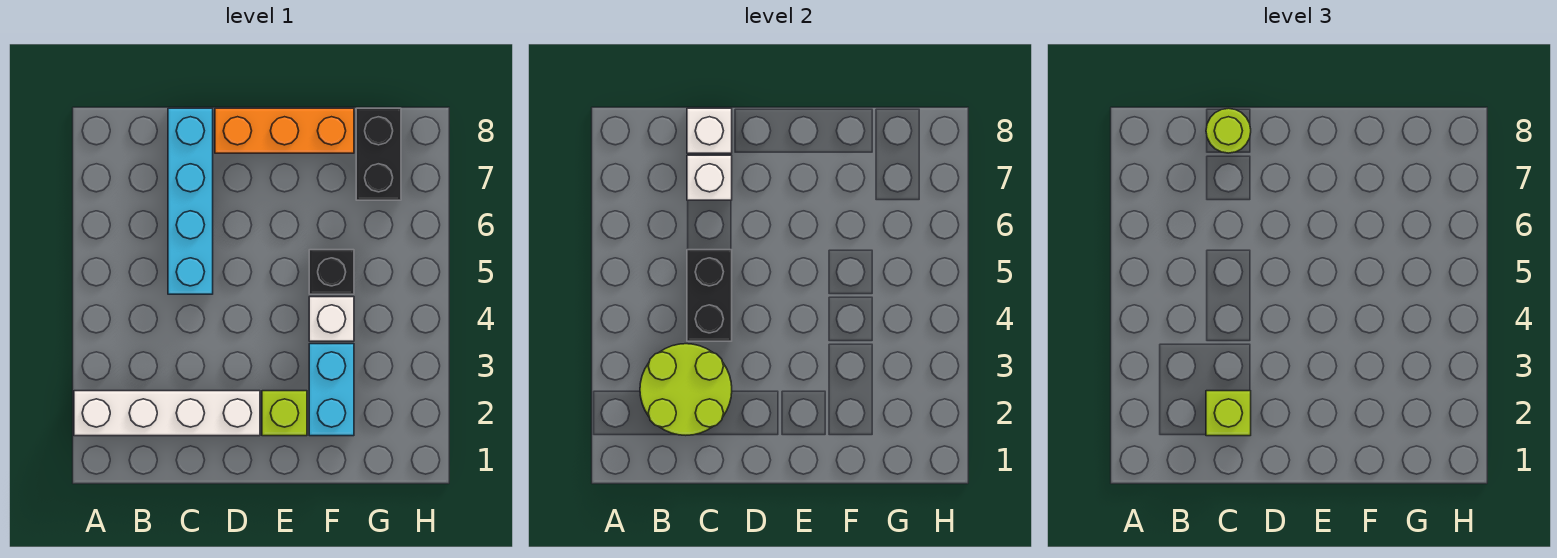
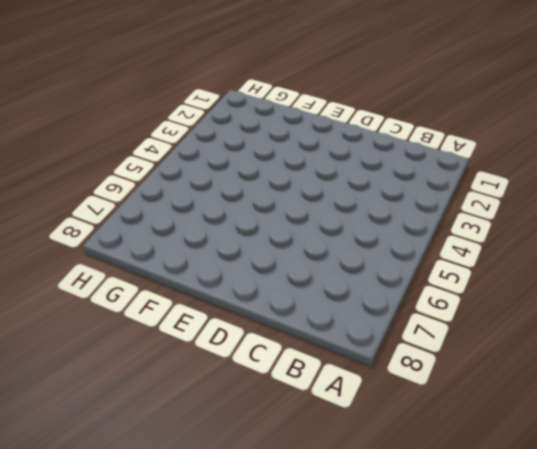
none -> white brick A2:D2 level 1
none -> cyan brick C5:C8 level 1
none -> orange brick D8:F8 level 1

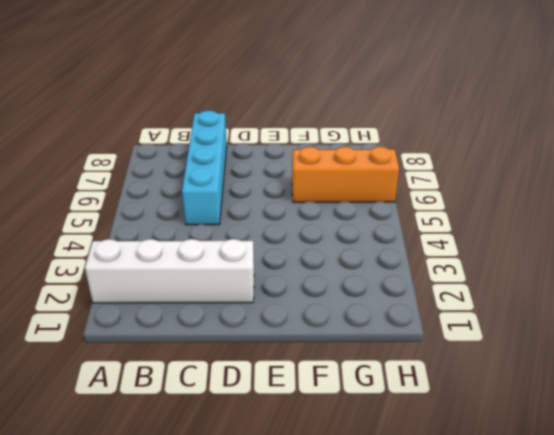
orange brick F6:H6 level 1 -> orange brick D8:F8 level 1
none -> lime brick E2 level 1
none -> cyan brick F2:F3 level 1
none -> white brick F4 level 1

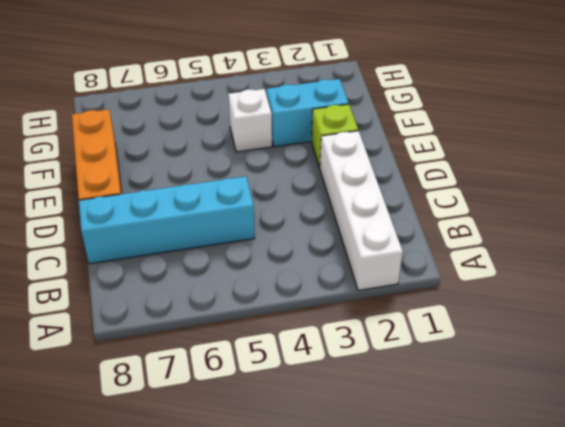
none -> black brick F5 level 1
none -> black brick G7:G8 level 1
none -> lime round brick B2:C3 level 2

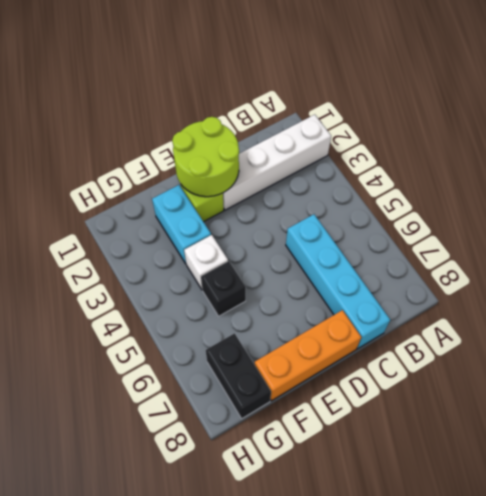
lime round brick D1:E2 level 2 -> lime round brick B2:C3 level 2
none -> black brick C4:C5 level 2
none -> white brick C7 level 2
none -> white brick C8 level 2

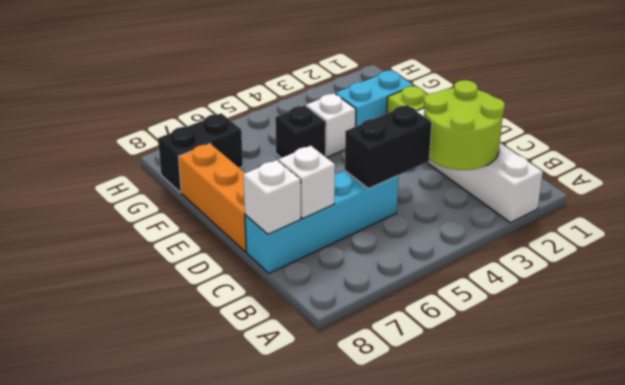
none -> lime brick C2 level 3
none -> lime round brick C8 level 3

